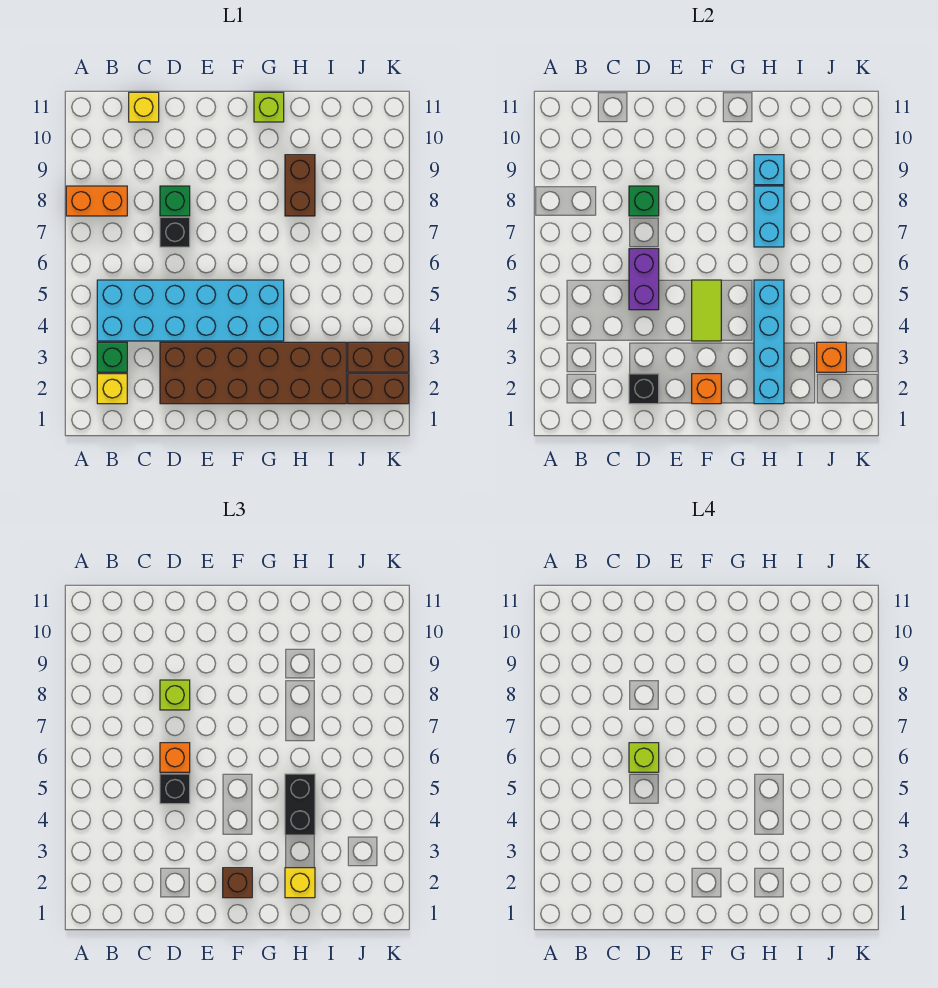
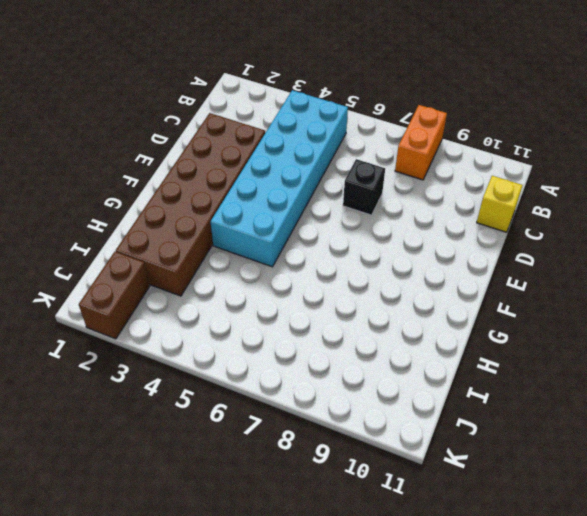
none -> yellow brick B2 level 1
none -> green brick B3 level 1
none -> green brick D8 level 1

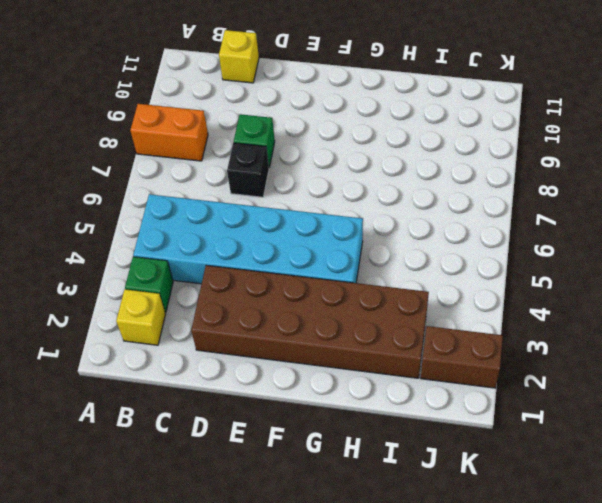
none -> lime brick G11 level 1
none -> brown brick H8:H9 level 1
none -> brown brick J3:K3 level 1

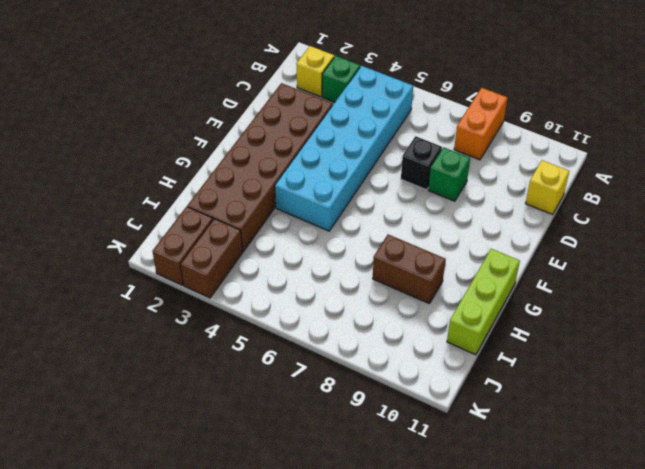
lime brick G11:I11 level 1 -> lime brick G11 level 1
none -> black brick D2 level 2
none -> purple brick D5:D6 level 2
none -> green brick D8 level 2

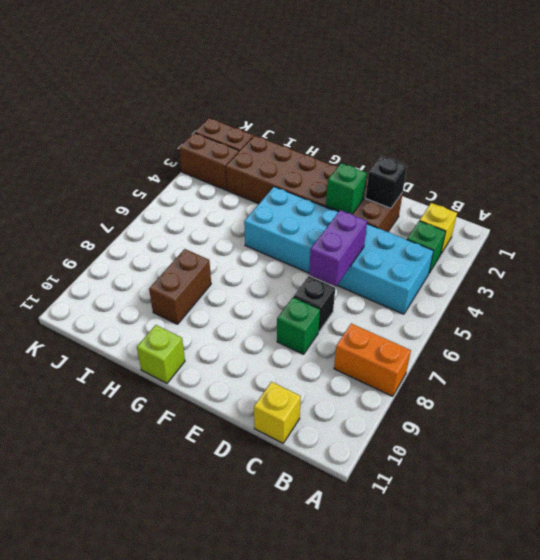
green brick E3 level 2 -> green brick D8 level 2
none -> orange brick F2 level 2
none -> lime tile F4:F5 level 2
none -> cyan brick H2:H5 level 2

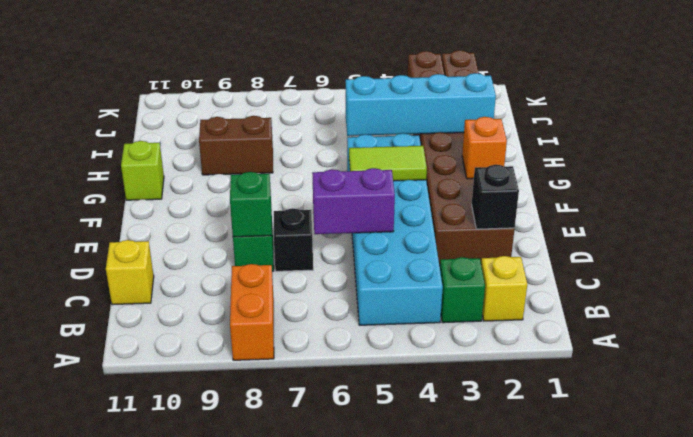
none -> cyan brick H7:H8 level 2
none -> cyan brick H9 level 2
none -> orange brick J3 level 2

